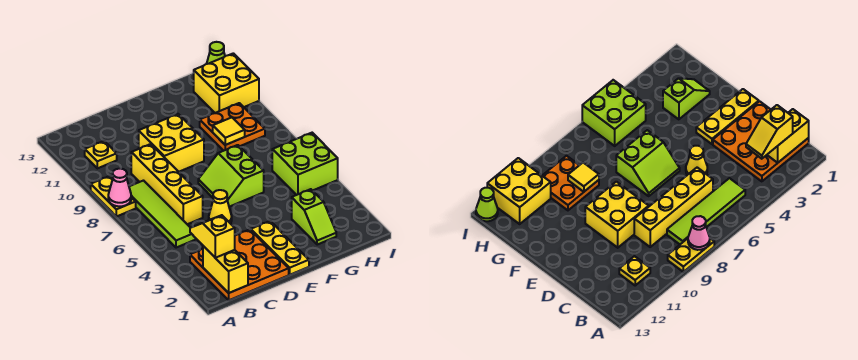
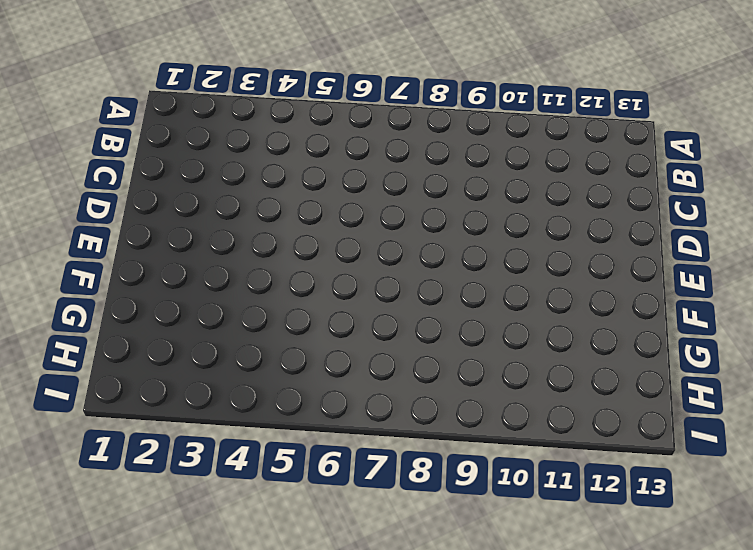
none -> yellow plate A8:A9 level 1
none -> orange plate B1:D3 level 1
none -> lime tile B5:B8 level 1

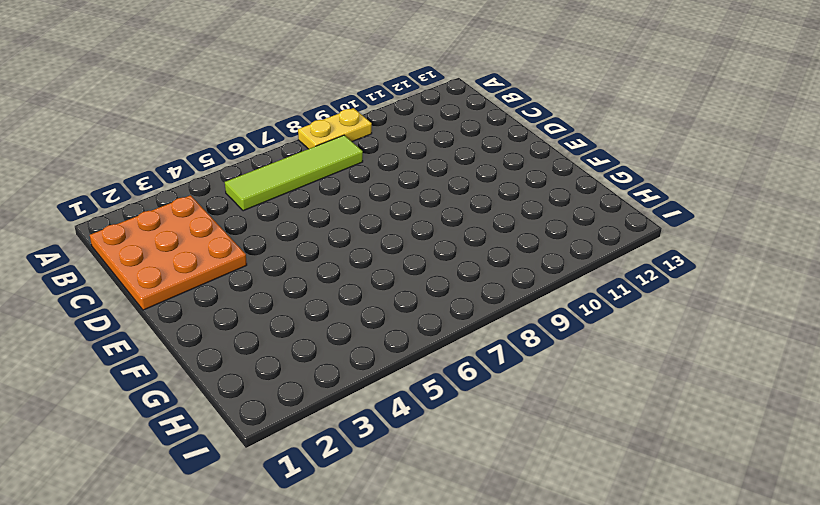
none -> yellow plate B11 level 1
none -> yellow brick C6:C9 level 1
none -> yellow cone D5 level 1

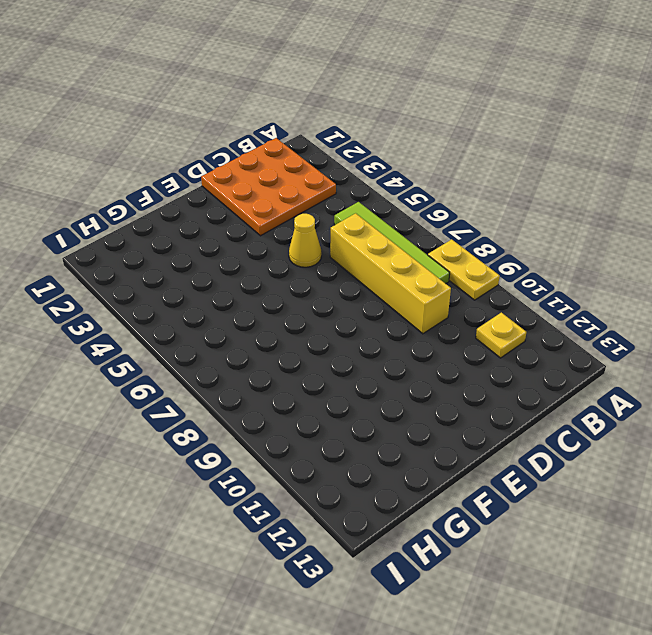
none -> yellow brick D9:E10 level 1
none -> yellow plate E1:E3 level 1
none -> lime slope E6:F7 level 1 top F

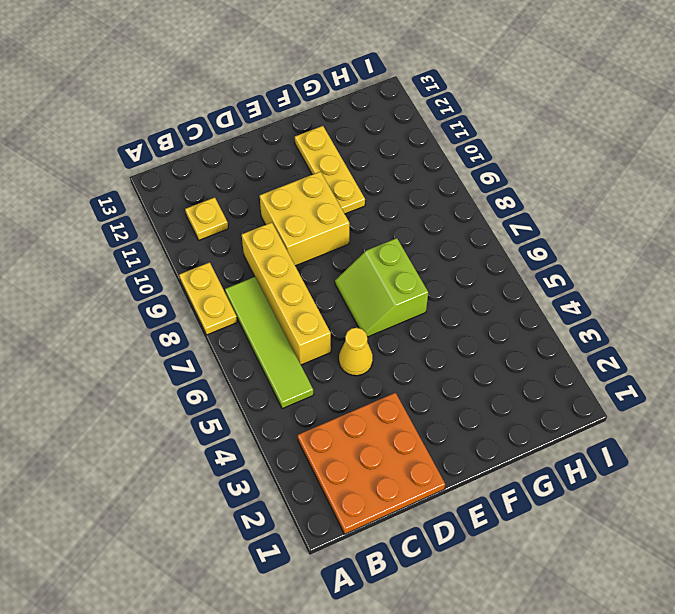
yellow plate F10:F12 level 1 -> yellow plate E1:E3 level 1
none -> lime slope G2:G3 level 1 top 3
none -> orange plate G9:H10 level 1
none -> lime brick H5:I6 level 1

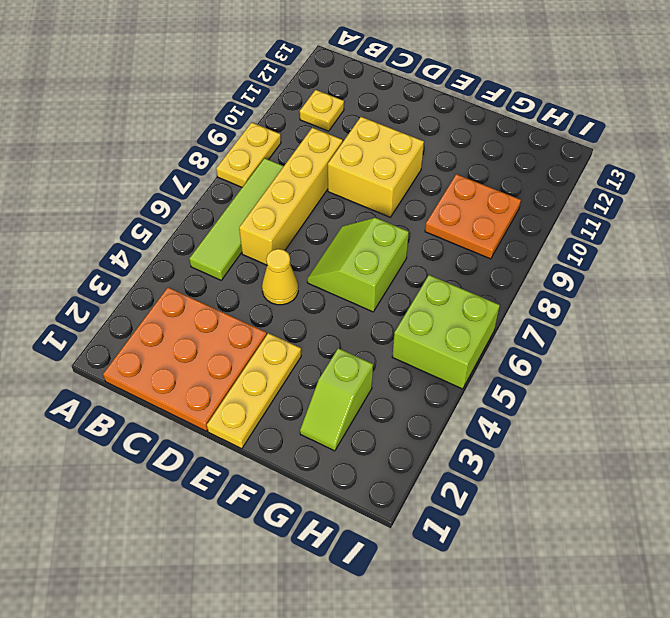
none -> yellow brick H11:I12 level 1
none -> lime cone I13 level 1
none -> pink cone A8 level 2

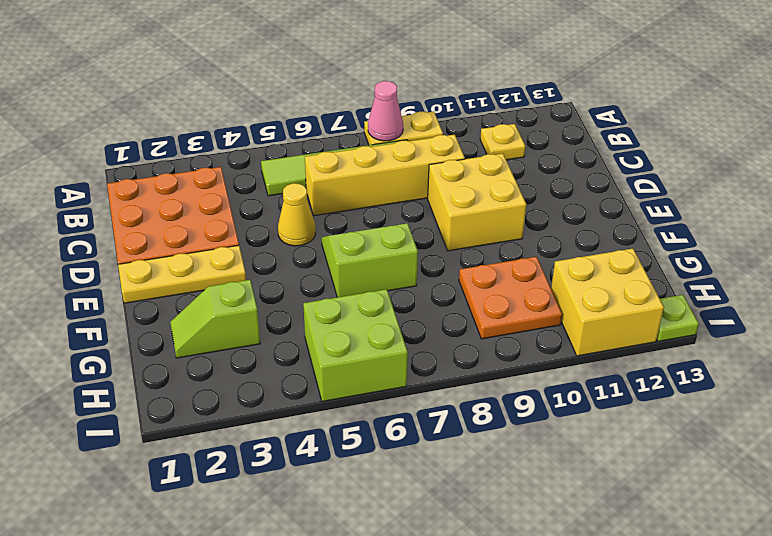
lime plate I13 level 1 -> lime cone I13 level 1
none -> yellow brick B1:B2 level 2
none -> yellow tile G9 level 2
none -> yellow slope B2:B3 level 3 top 2

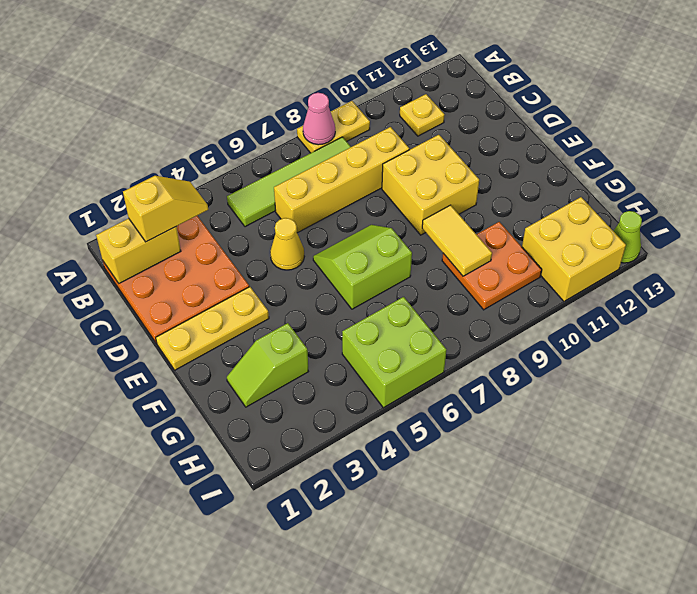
yellow tile F9:G9 level 2 -> yellow tile G9 level 2

